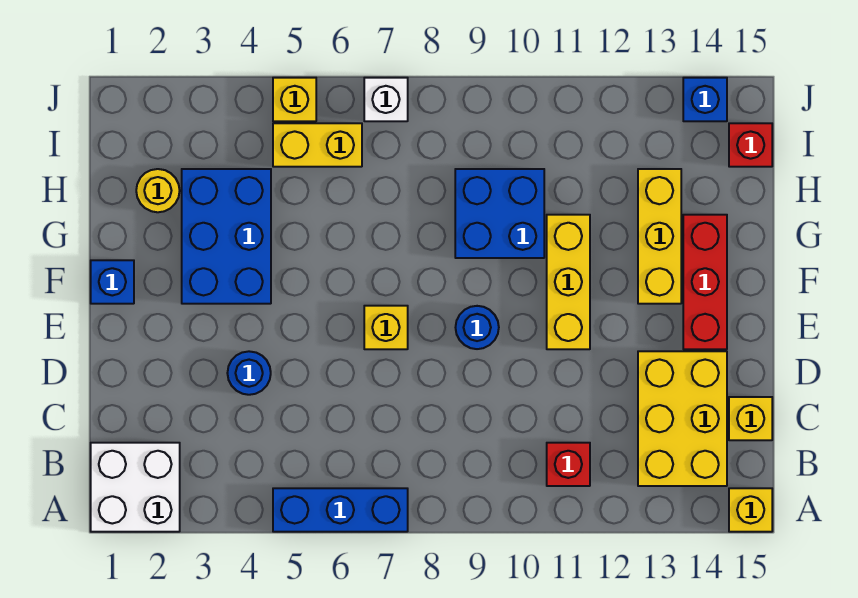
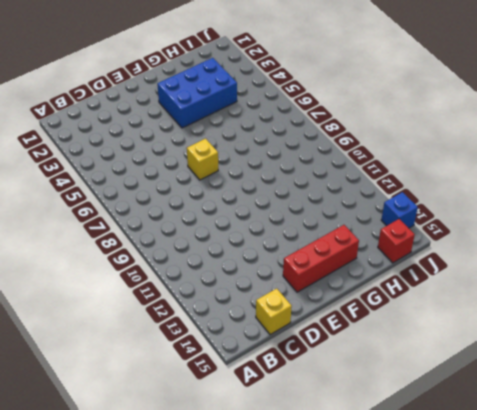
none -> white brick A1:B2 level 1
none -> blue brick A5:A7 level 1
none -> yellow brick A15 level 1

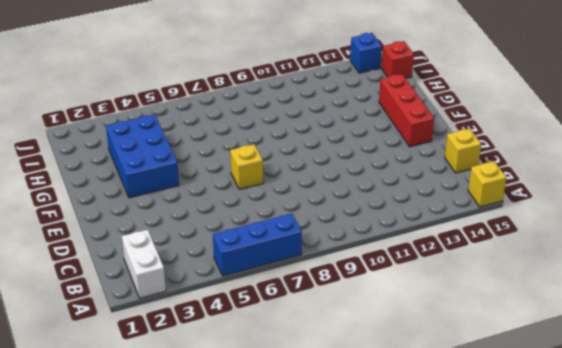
white brick A2:B2 level 1 -> white brick A1:B2 level 1
none -> red brick B11 level 1
none -> yellow brick B13:D14 level 1
none -> blue round brick D4 level 1

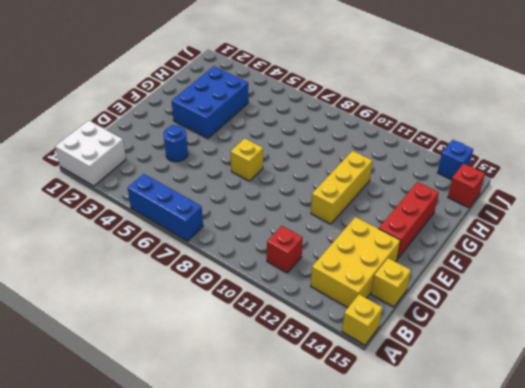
none -> blue round brick E9 level 1
none -> blue brick F1 level 1
none -> yellow brick F13:H13 level 1

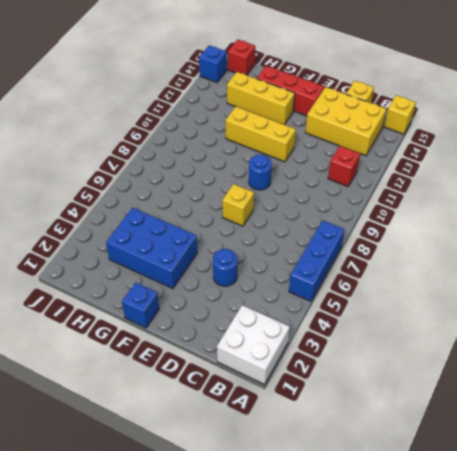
none -> blue brick G9:H10 level 1
none -> yellow round brick H2 level 1
none -> yellow brick I5:I6 level 1

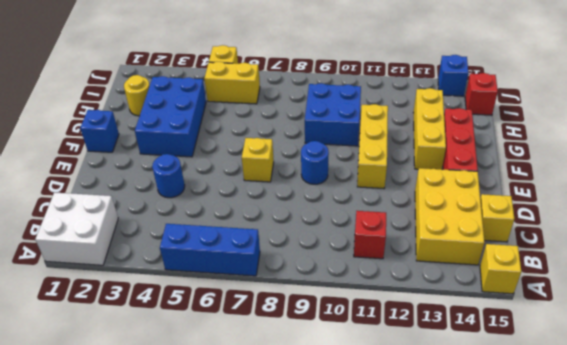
none -> white brick J7 level 1

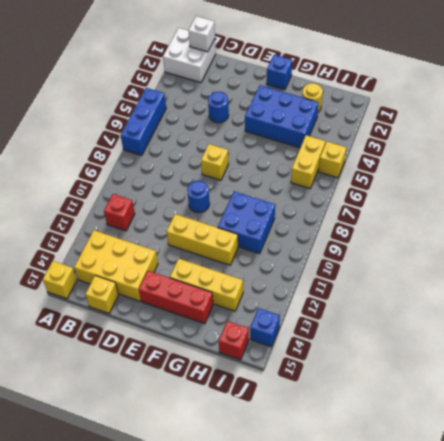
white brick B1 level 2 -> white brick J7 level 1

